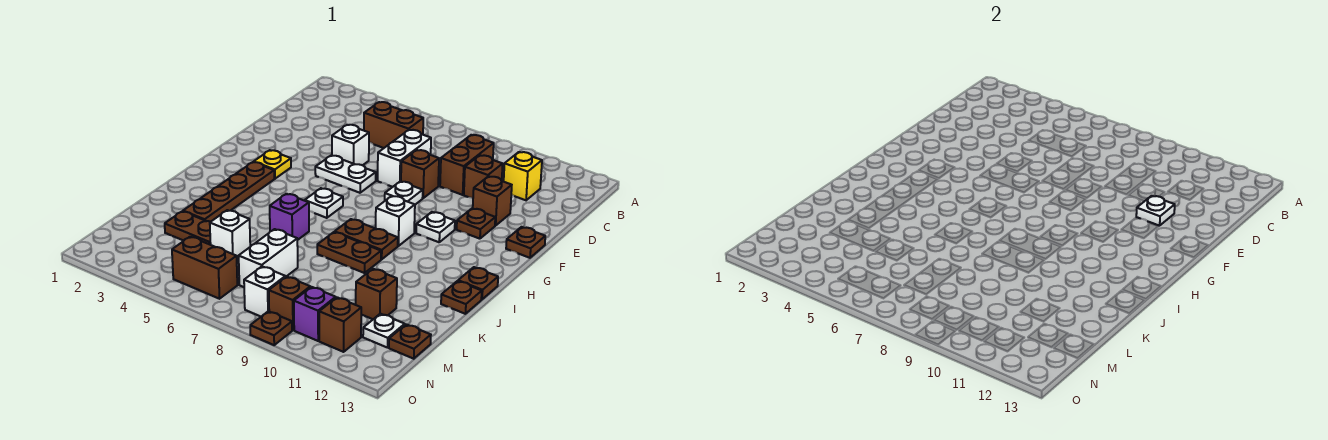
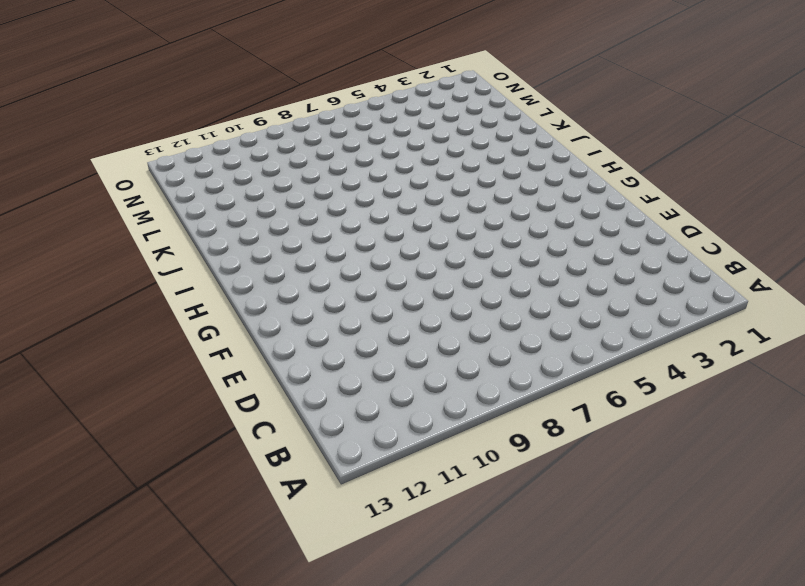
none -> brown brick C5:C6 level 1
none -> brown brick C9:D9 level 1
none -> yellow brick C11 level 1
none -> white brick D7:E7 level 1

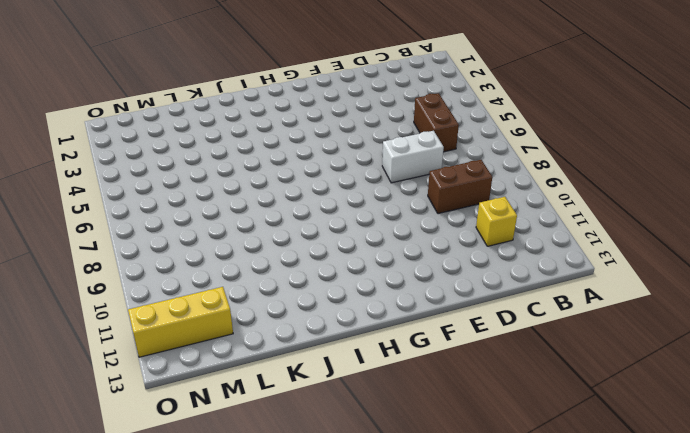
yellow brick M12:O12 level 1 -> white plate M12 level 1
none -> brown brick D10 level 1
none -> white brick E5 level 1
none -> brown brick E8 level 1
none -> brown brick E11 level 1

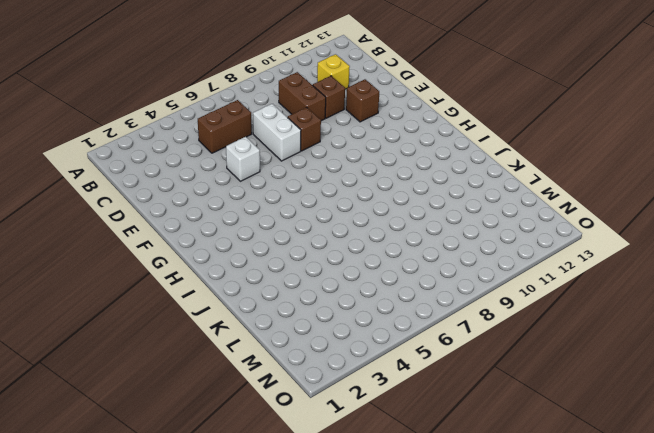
none -> white plate F5:F6 level 1
none -> white plate F8 level 1
none -> brown plate F11 level 1
none -> brown plate F13 level 1

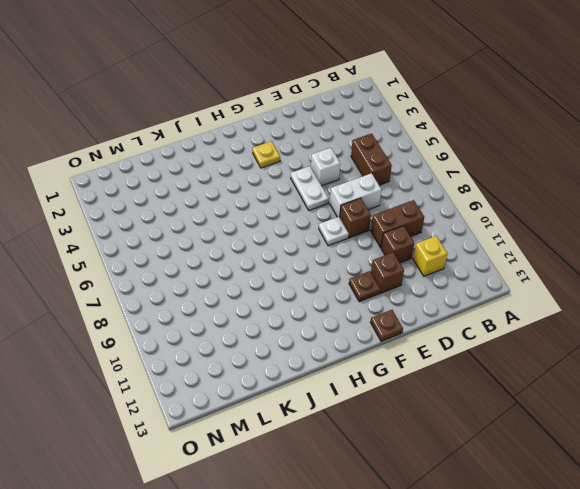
none -> white plate G10 level 1
none -> brown plate H3:K3 level 1
none -> white plate H6 level 1
none -> white brick H9 level 1

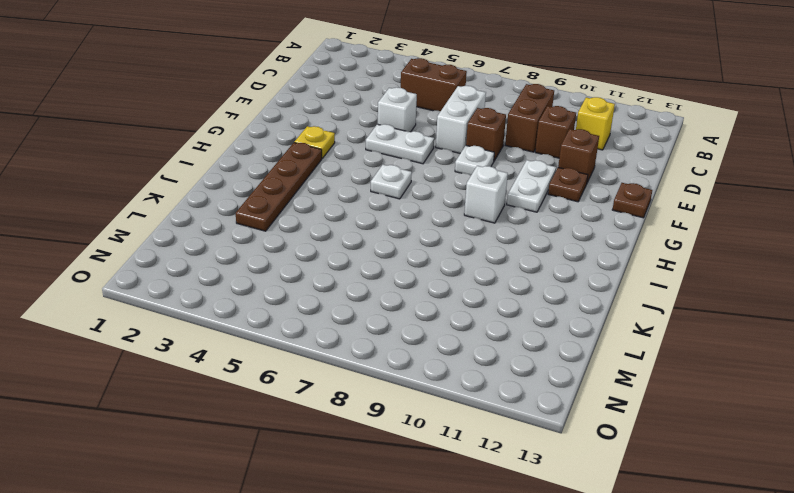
white plate F10:G10 level 1 -> white plate G10 level 1
none -> brown plate I8:I9 level 1
none -> brown plate I13 level 1
none -> purple brick J6 level 1
none -> brown plate J8:J9 level 1

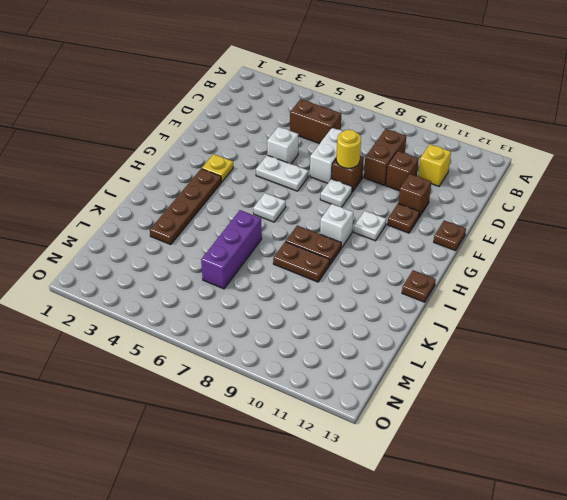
yellow round brick E8 level 2 -> none
purple brick J6:L6 level 1 -> purple brick J6 level 1
none -> brown plate J13 level 1
none -> brown plate L3:L4 level 1
none -> white brick L5 level 1
none -> white brick L7:M7 level 1

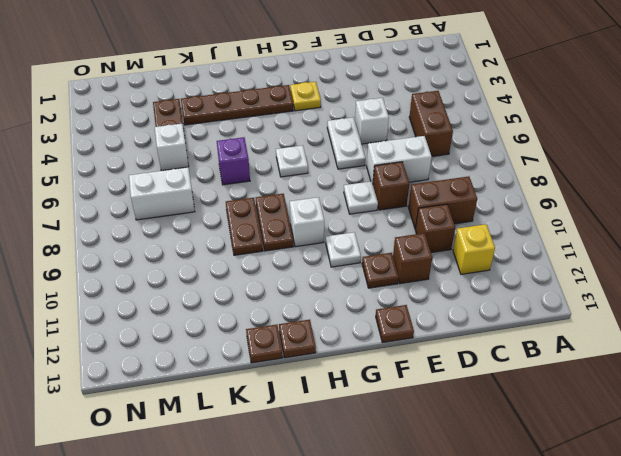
none -> brown brick L11 level 1
none -> white plate M12 level 1
none -> brown plate M13 level 1
none -> brown brick N5:N6 level 1

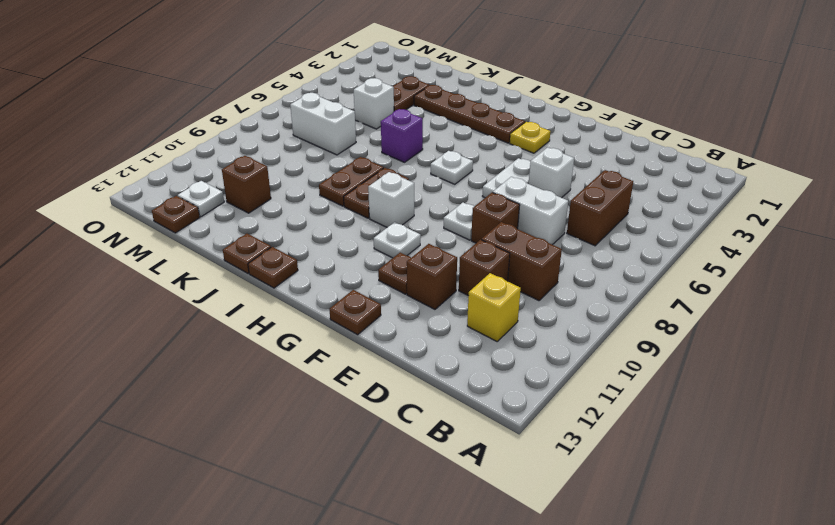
none -> brown brick N5:N6 level 1
none -> white brick N8 level 1
none -> brown brick N9 level 1
none -> purple brick N10 level 1

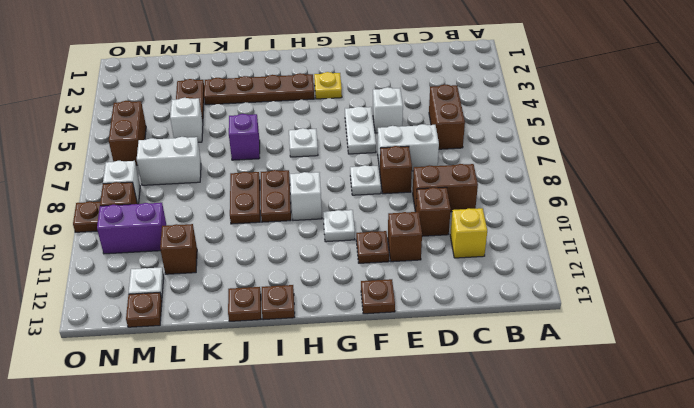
purple brick M10:N10 level 1 -> purple brick N10 level 1
none -> brown brick N11 level 1
none -> white plate E11 level 2

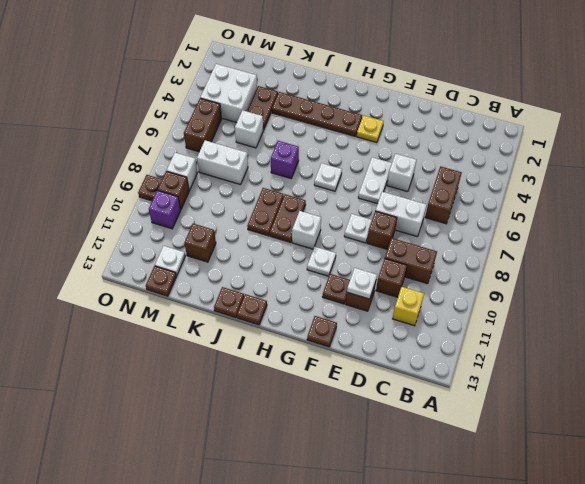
white brick M3:N4 level 1 -> none
none -> brown brick N11 level 1

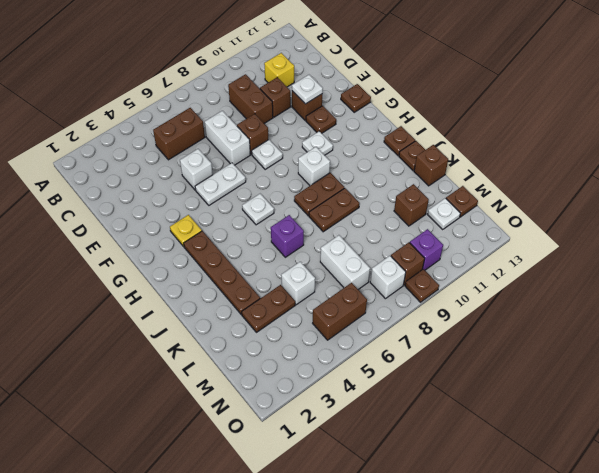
brown brick K13 level 1 -> brown brick N11 level 1

